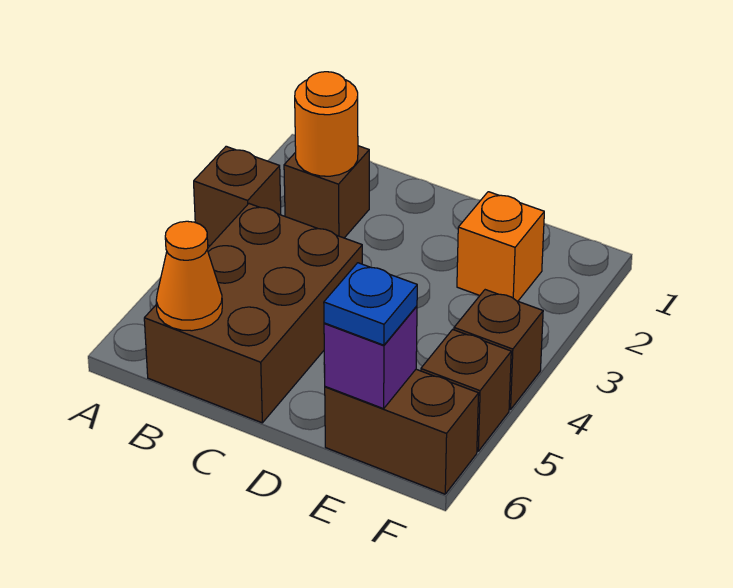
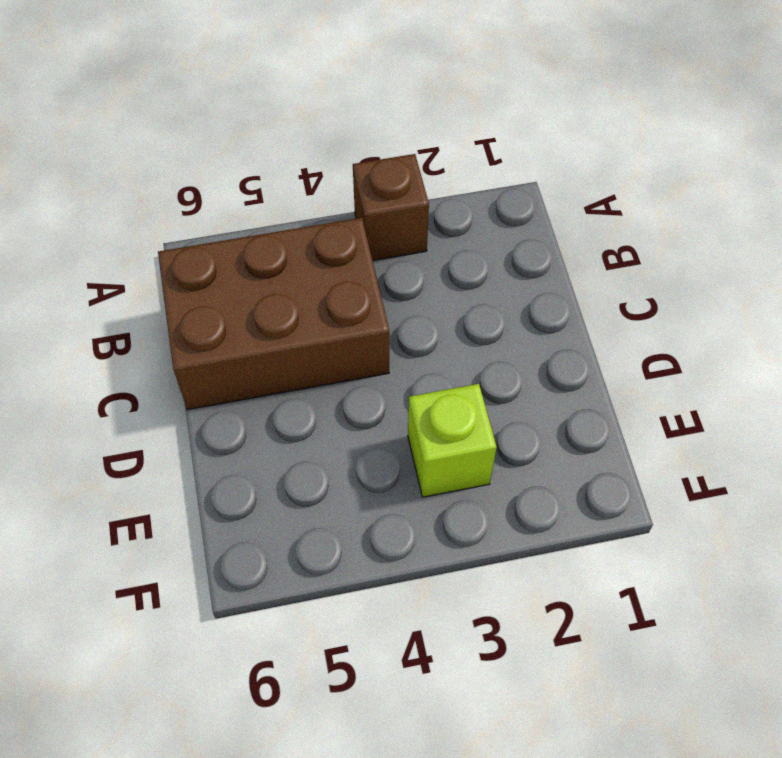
lime brick E3 level 1 -> none
none -> brown brick B2 level 1
none -> orange brick E2 level 1

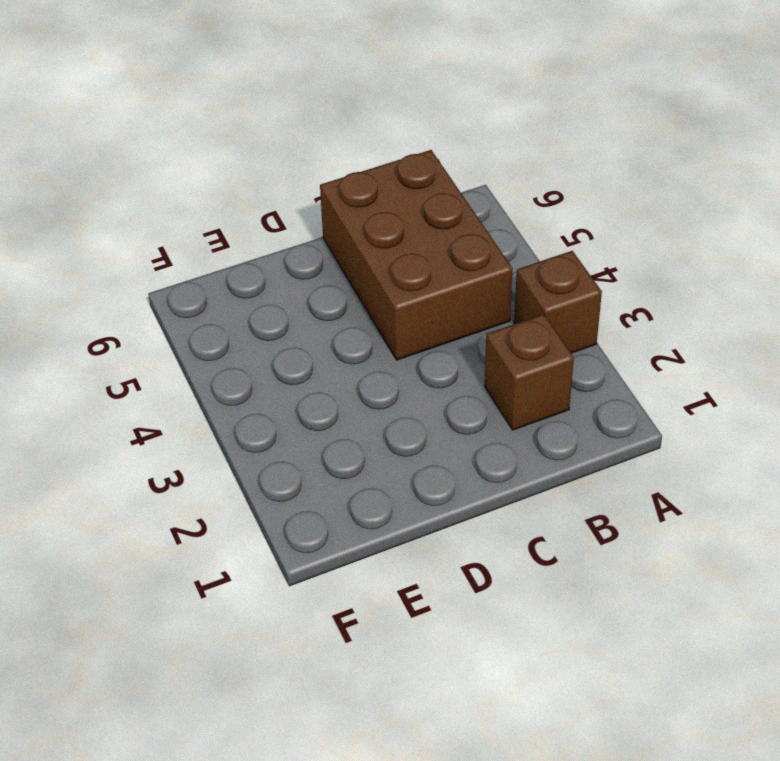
none -> orange brick E2 level 1
none -> brown brick E6:F6 level 1

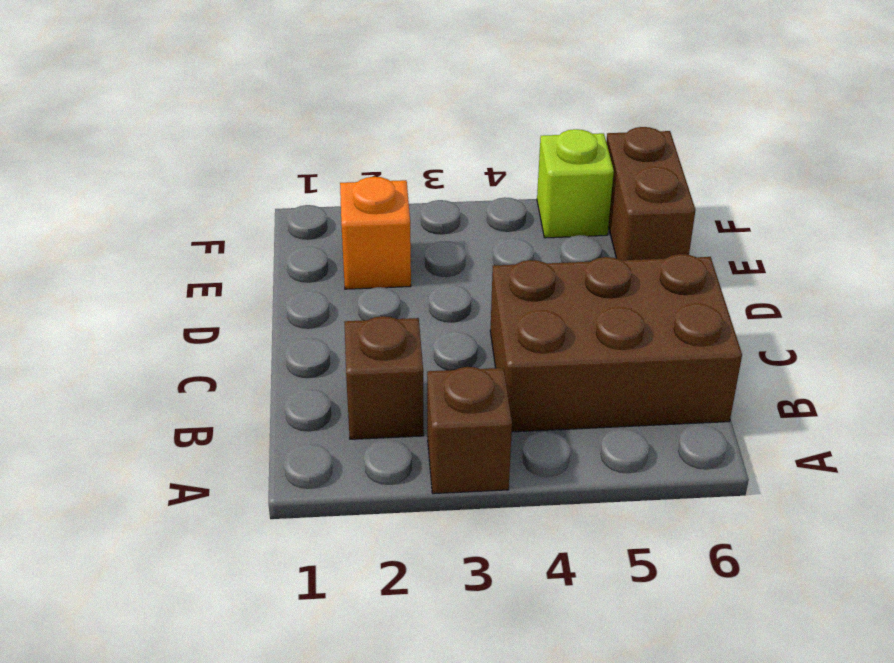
lime brick F5 level 1 -> brown brick F5 level 1
none -> brown brick F4 level 1
none -> orange round brick B2 level 2

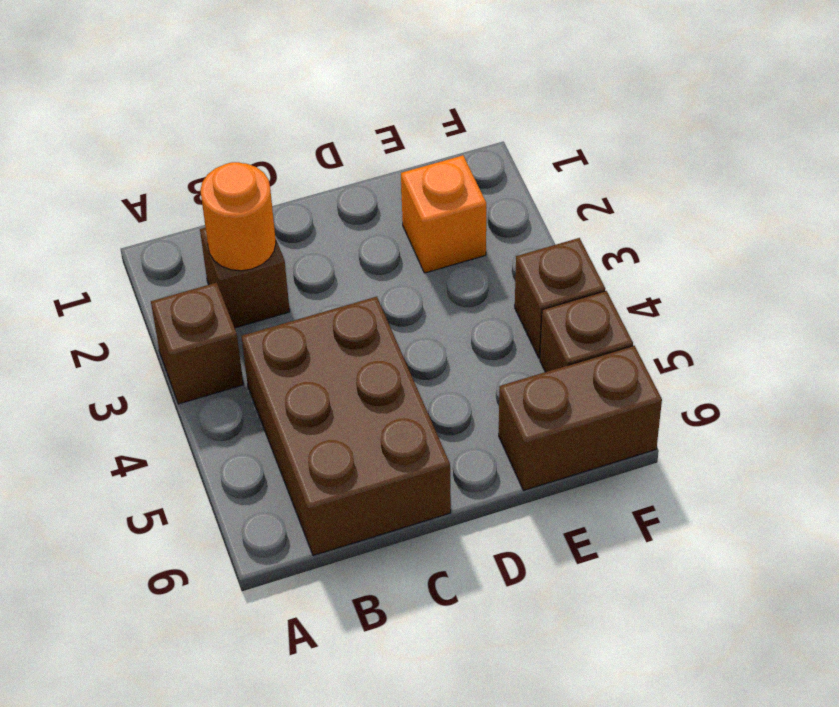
none -> orange cone B6 level 2
none -> purple brick E6 level 2

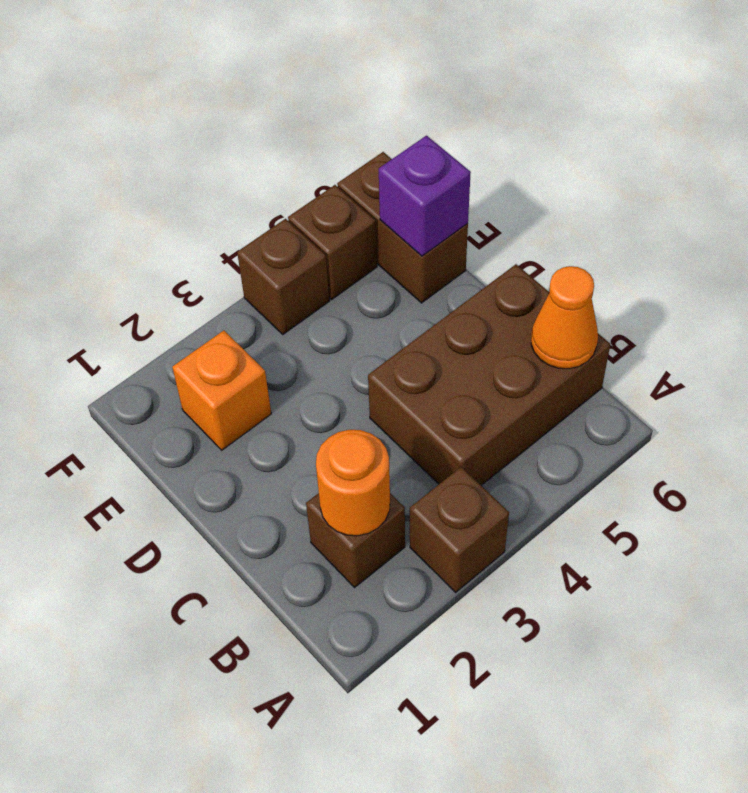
none -> blue plate E6 level 3

